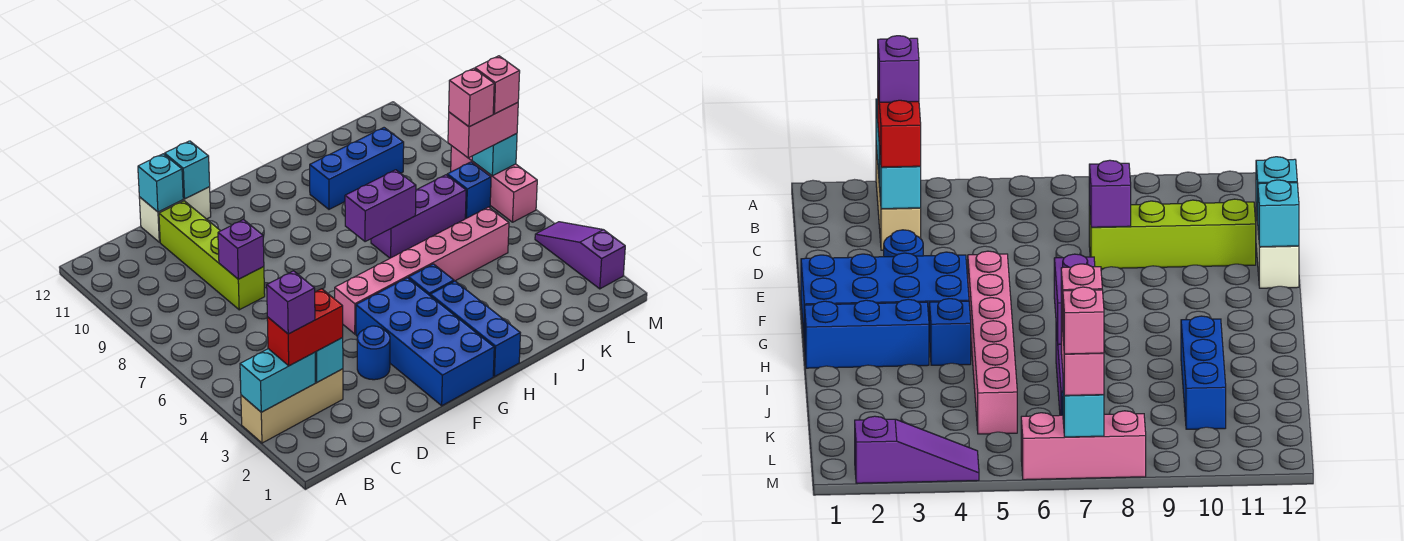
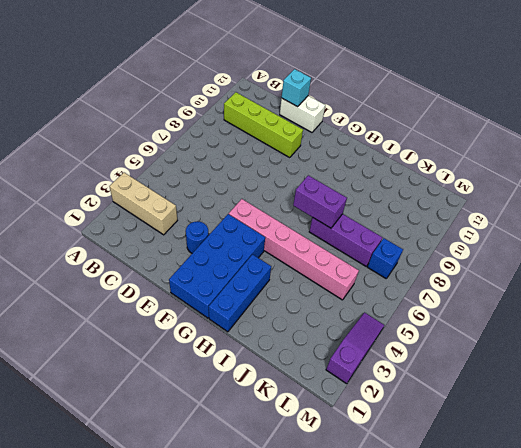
lime brick B10:E10 level 1 -> lime brick D8:D11 level 1
none -> blue brick H4 level 1
none -> blue brick I10:K10 level 1
none -> pink brick M6:M8 level 1

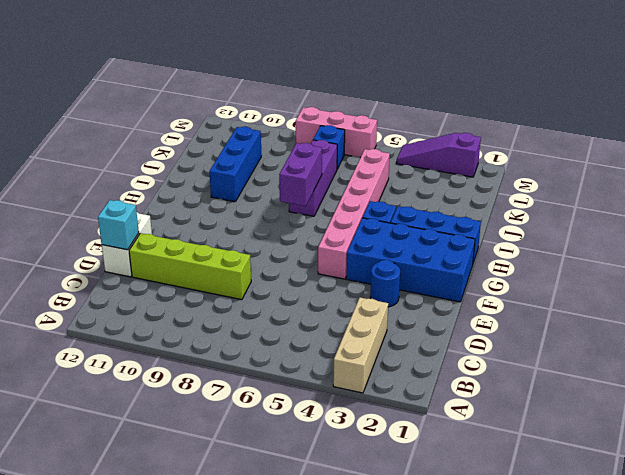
none -> cyan brick A3:B3 level 2
none -> cyan brick C3 level 2
none -> purple brick D8 level 2

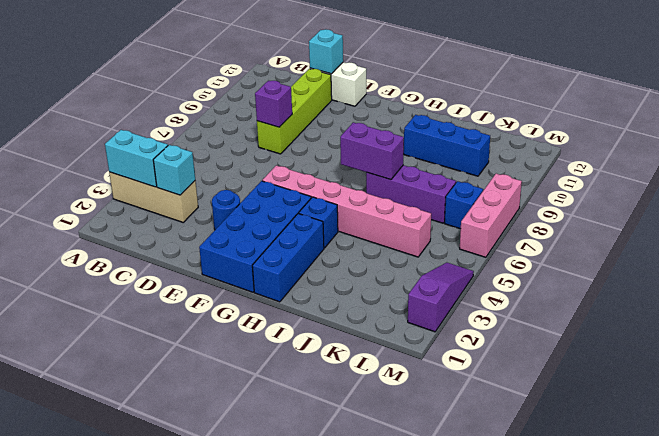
none -> cyan brick E12 level 2
none -> cyan brick M7 level 2
none -> red brick B3:C3 level 3

